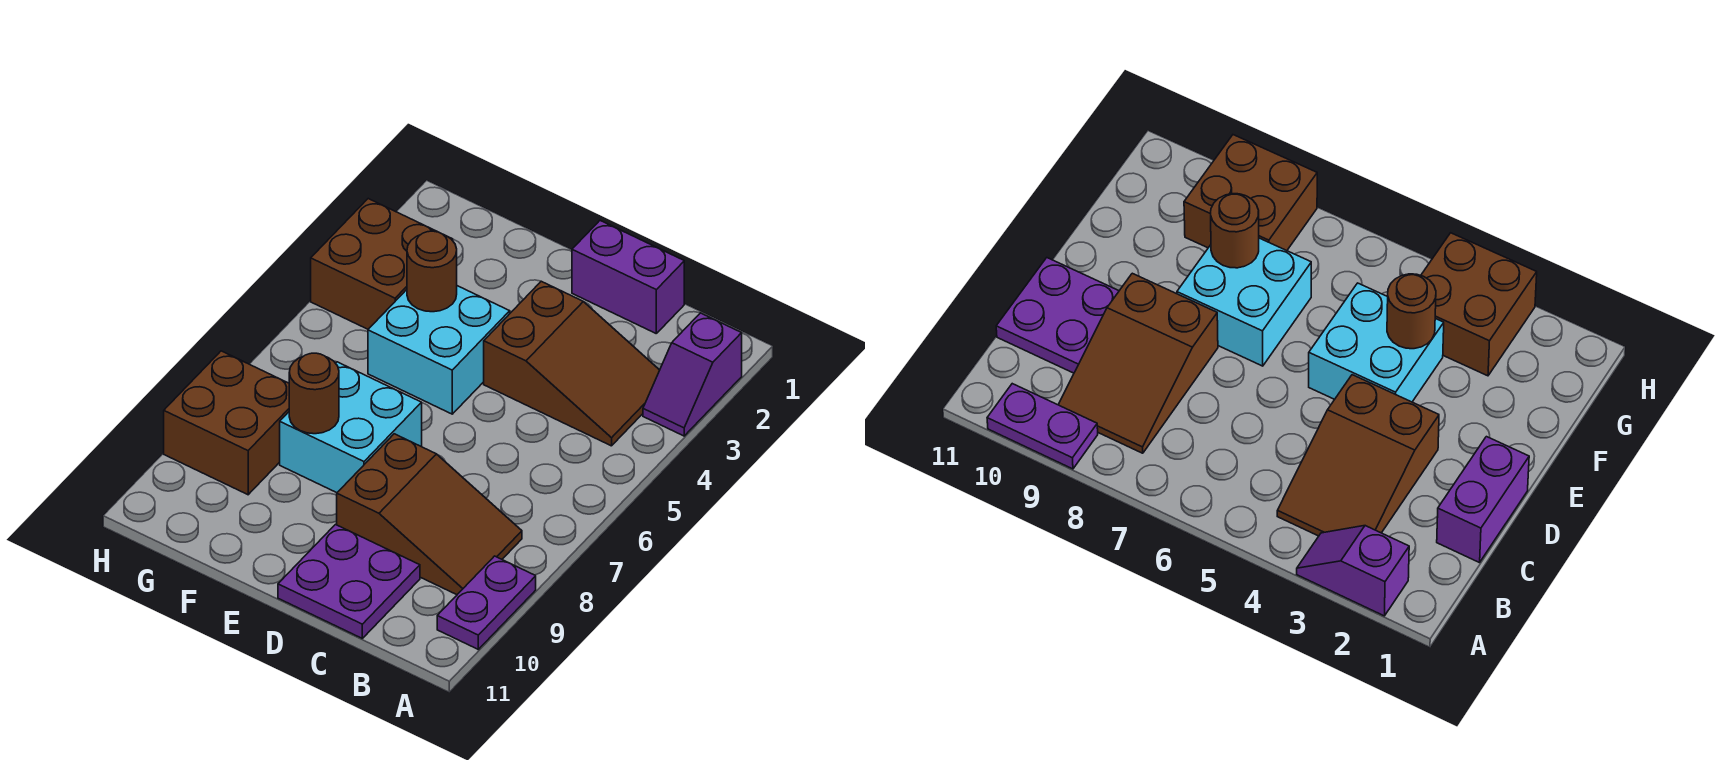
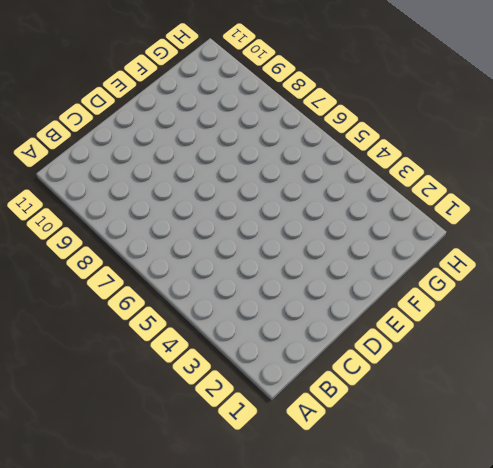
none -> purple slope A2:A3 level 1 top 2
none -> purple plate A9:A10 level 1
none -> brown slope B3:D4 level 1 top D

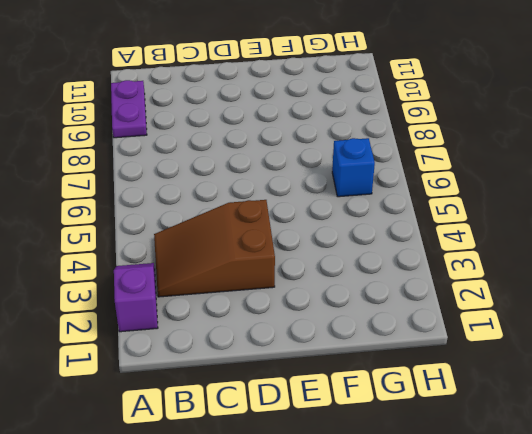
blue brick G6 level 1 -> none
none -> brown slope B8:D9 level 1 top D
none -> purple brick C1:D1 level 1
none -> purple plate C10:D11 level 1

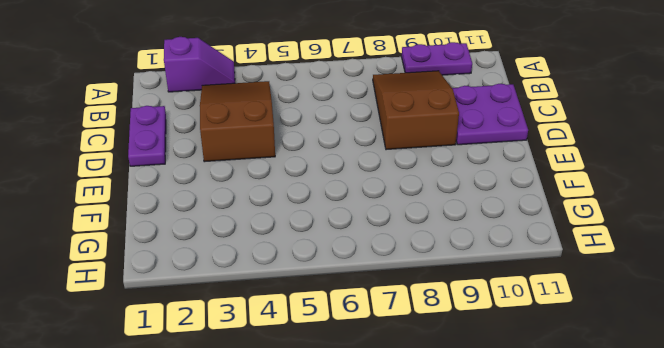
purple plate C1:D1 level 1 -> purple brick C1:D1 level 1
none -> cyan brick E4:F5 level 1
none -> cyan brick E7:F8 level 1
none -> brown brick G3:H4 level 1

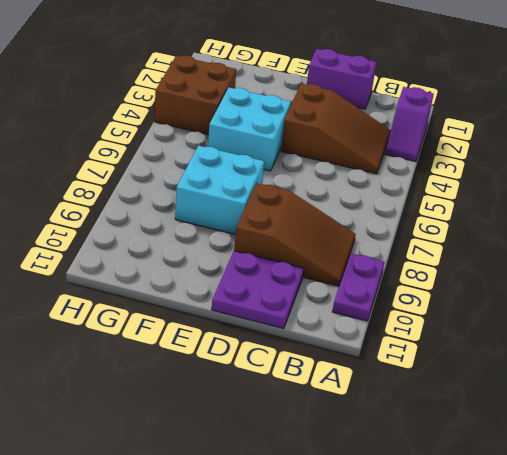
none -> brown brick G8:H9 level 1
none -> brown round brick F4 level 2
none -> brown round brick F8 level 2

